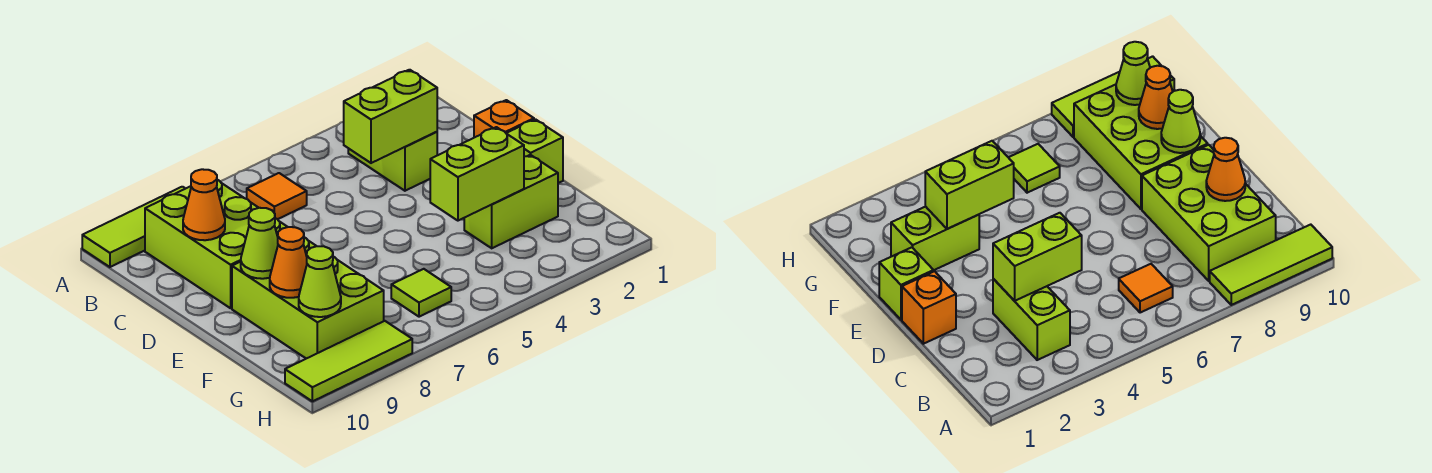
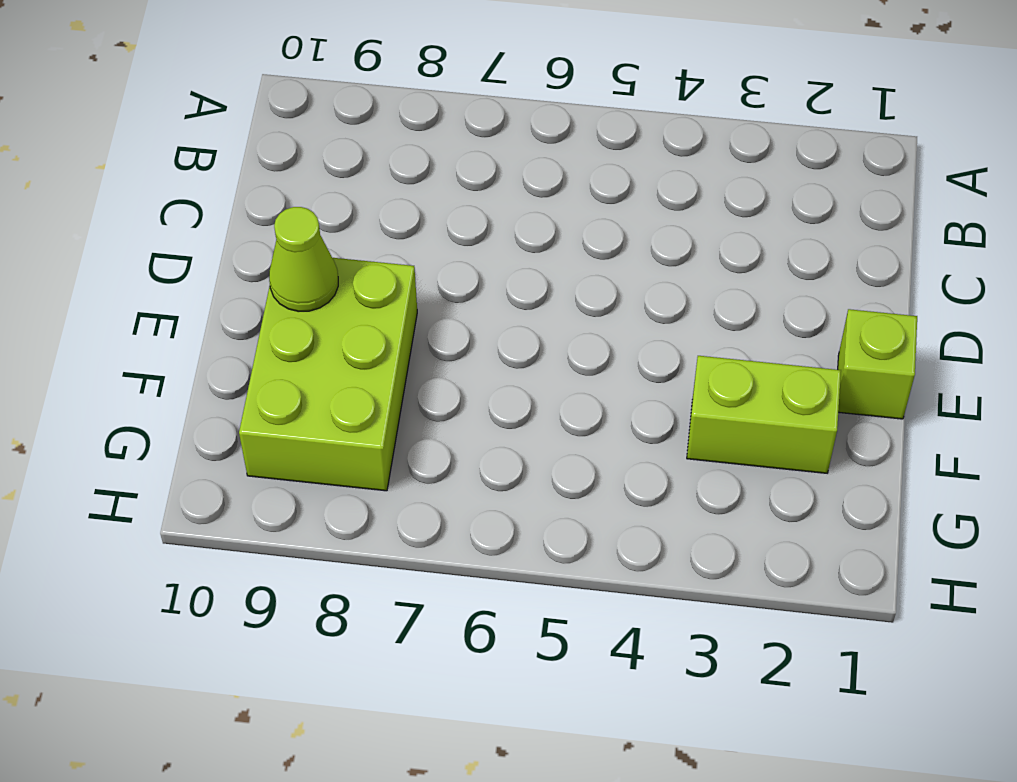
none -> lime tile A8:A10 level 1
none -> lime brick B3:C3 level 1
none -> orange tile B6 level 1

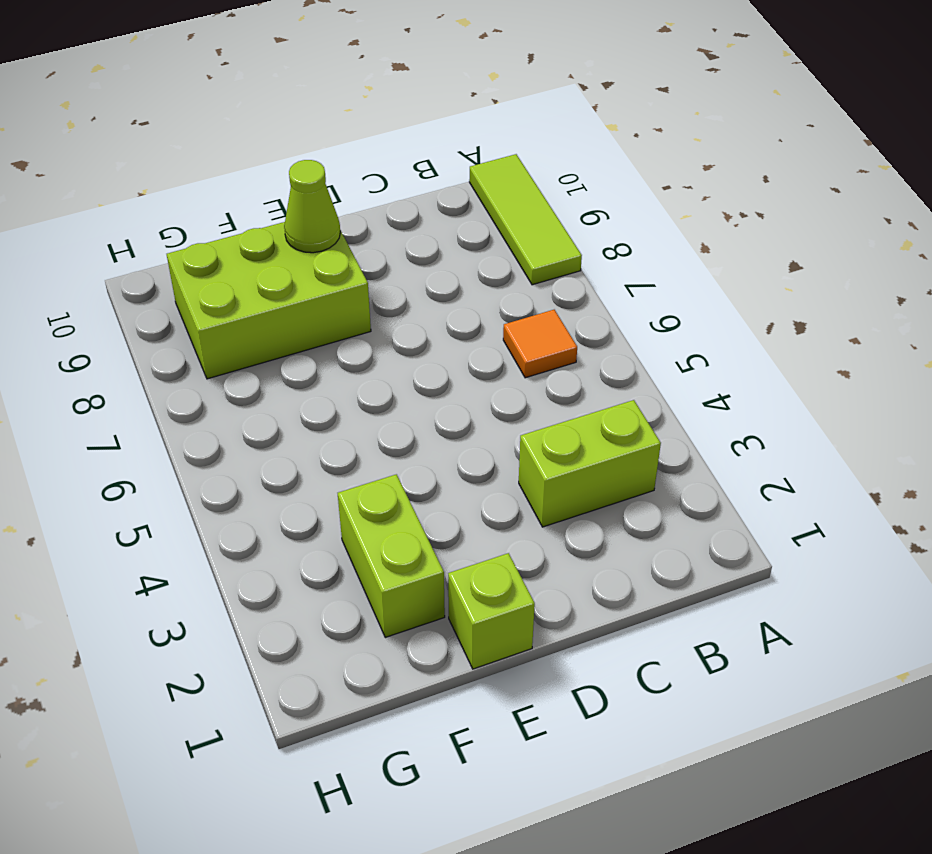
none -> lime brick B8:D9 level 1
none -> orange brick D1 level 1
none -> lime tile G6 level 1

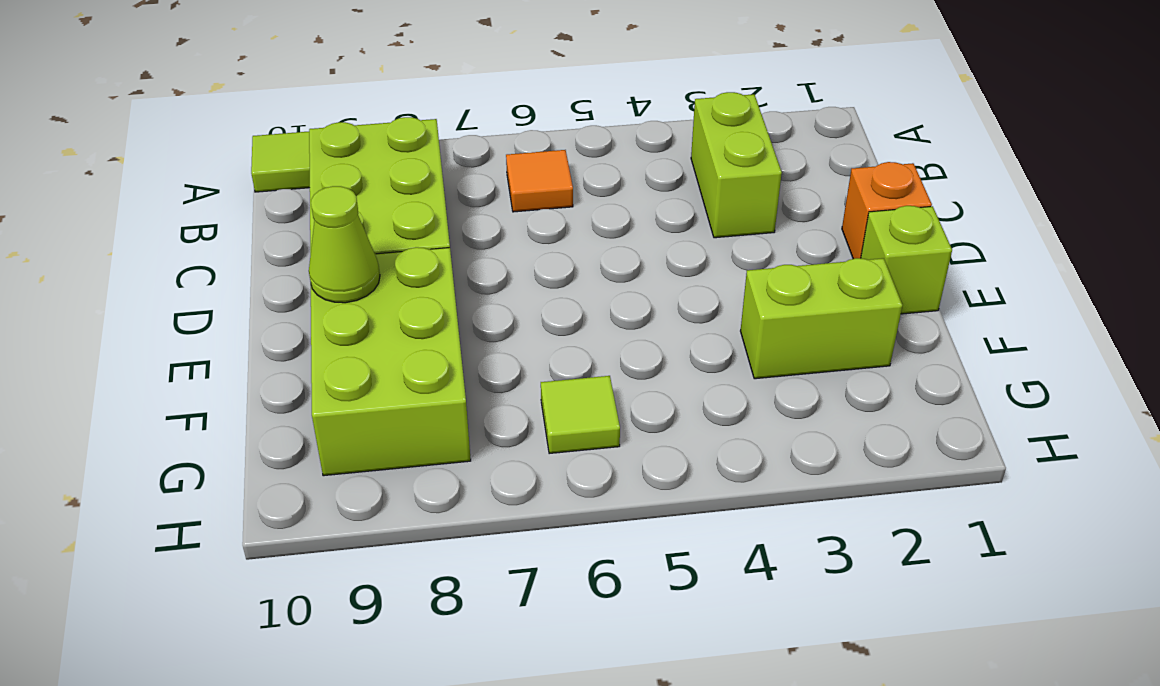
none -> lime tile H8:H10 level 1
none -> lime brick C3:C4 level 2
none -> orange cone C9 level 2

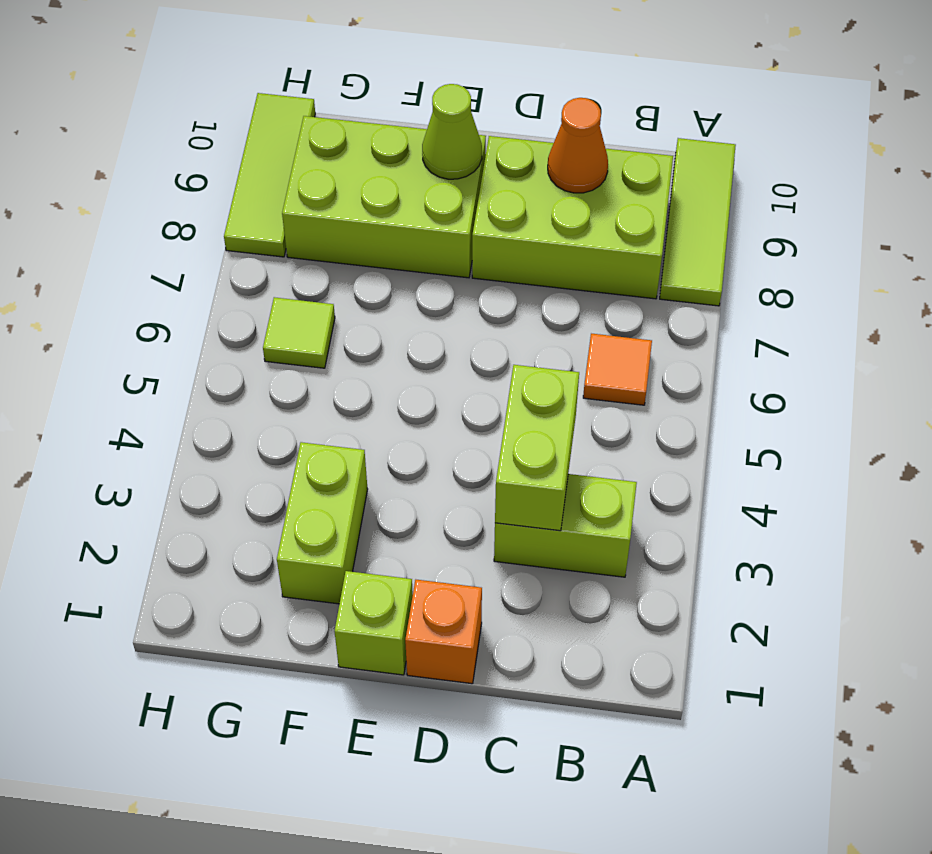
none -> lime brick F3:F4 level 2
none -> orange cone F9 level 2
none -> lime cone G9 level 2

